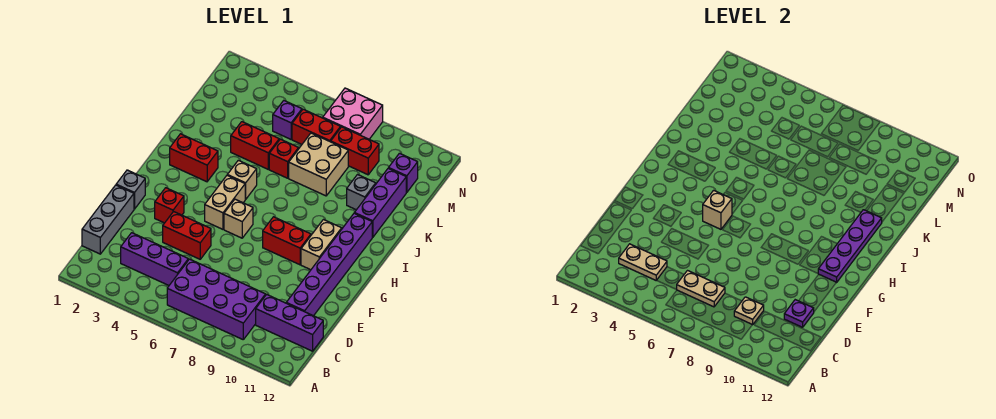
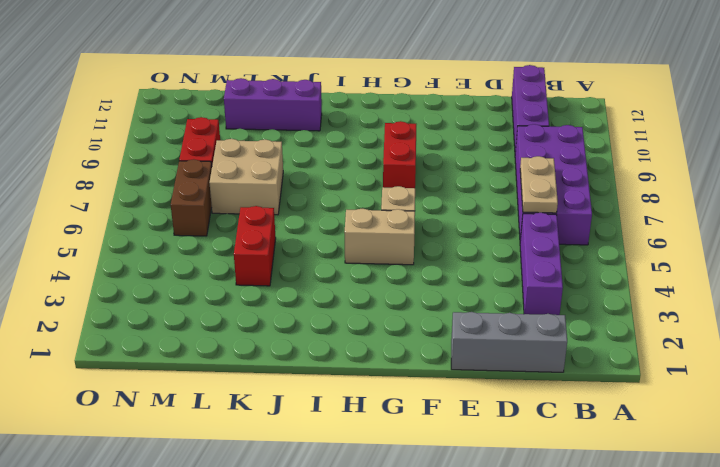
brown brick M6:M7 level 1 -> red brick M6:M7 level 1
none -> purple brick D11:I11 level 1
none -> red brick E4:E5 level 1
none -> grey brick F1 level 1
none -> red brick F3 level 1

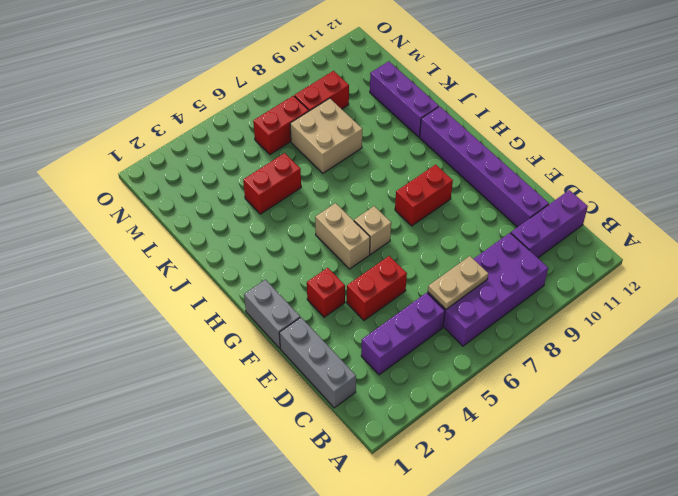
grey brick F1:G1 level 1 -> grey brick F1 level 1
none -> tan brick G10:H10 level 1
none -> red brick I2:I3 level 1
none -> tan brick I5 level 1
none -> red brick K6 level 1

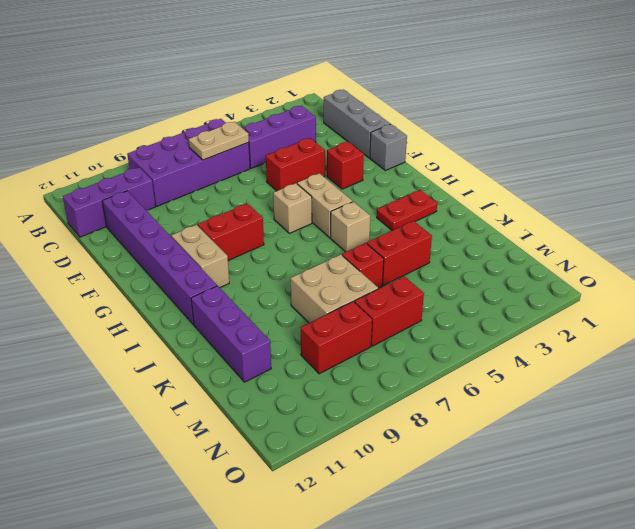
red plate I2:I3 level 1 -> red brick I2:I3 level 1
none -> grey brick K10 level 1
none -> purple brick M5 level 1
none -> purple brick M11 level 1
none -> pink brick N7:O8 level 1

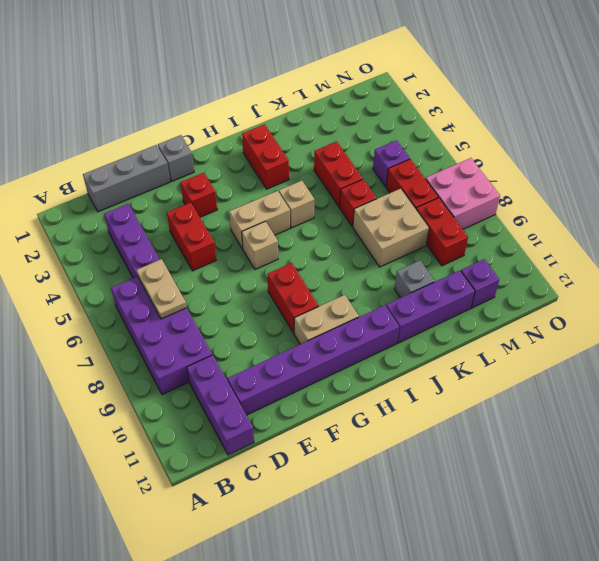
none -> tan plate C3:C4 level 2
none -> tan plate C9 level 2
none -> purple plate D11 level 2
none -> tan brick G5 level 2

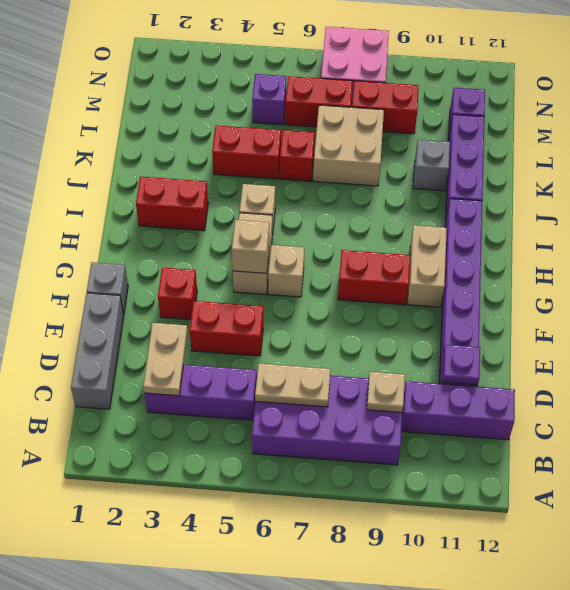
tan plate C3:D3 level 2 -> tan plate C3:C4 level 2
none -> purple plate G11:J11 level 2

